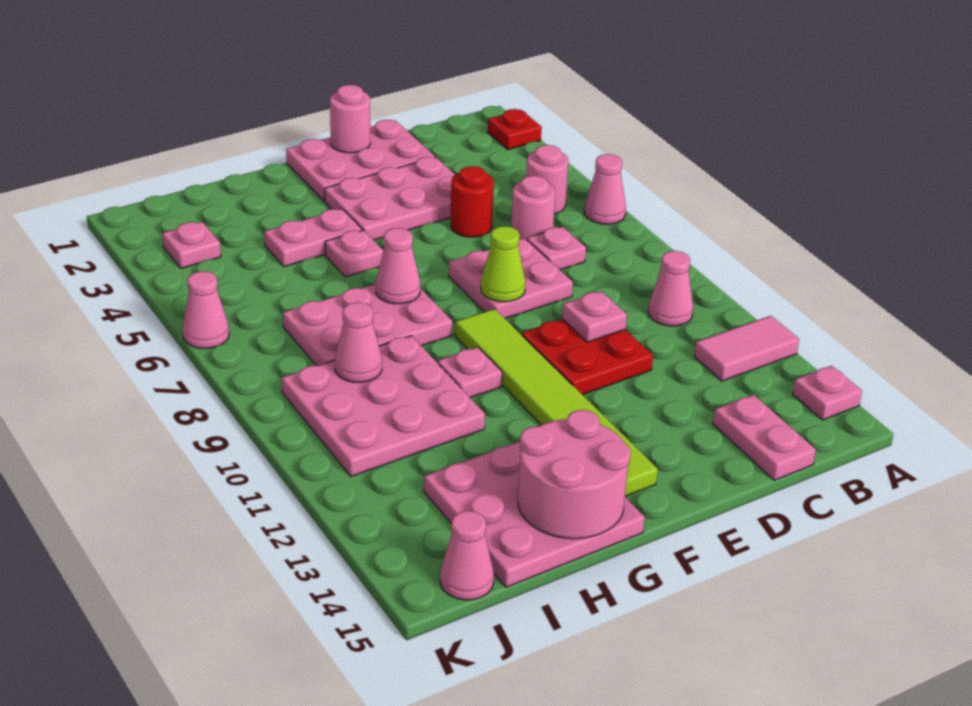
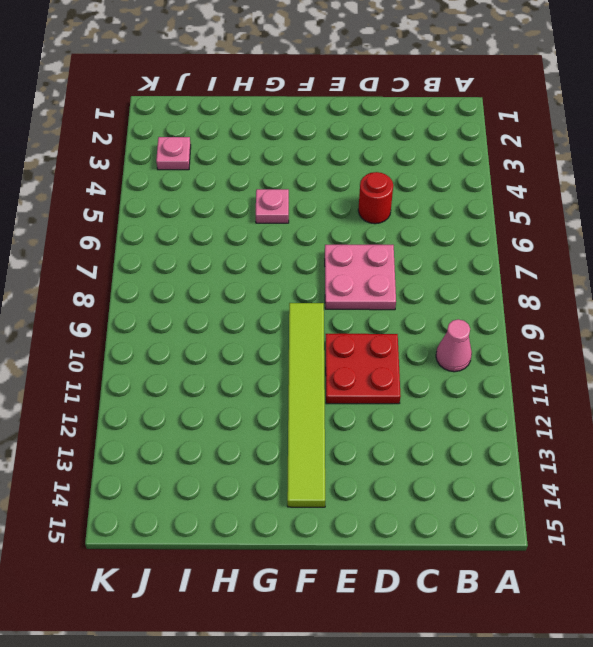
none -> red plate A2 level 1
none -> pink cone A6 level 1
none -> pink tile A12:B12 level 1
none -> pink plate A14 level 1

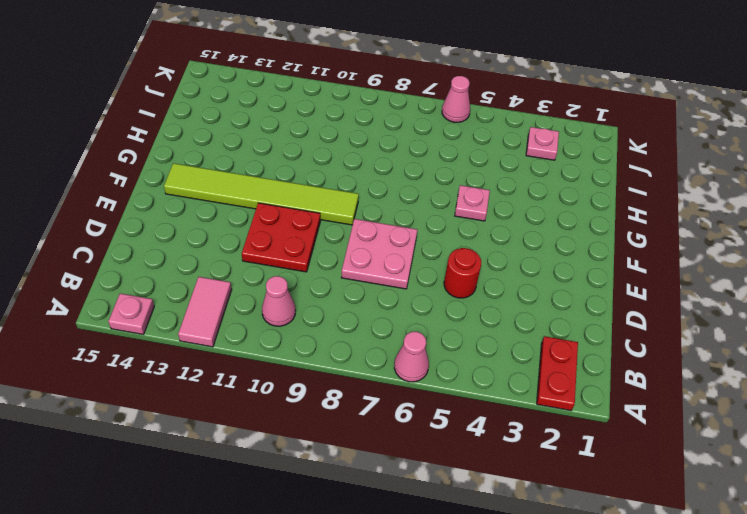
red plate A2:B2 level 1 -> red plate A2 level 1
none -> pink round brick B5 level 1
none -> pink round brick C6 level 1
none -> pink plate C7 level 1
none -> pink plate C14:C15 level 1

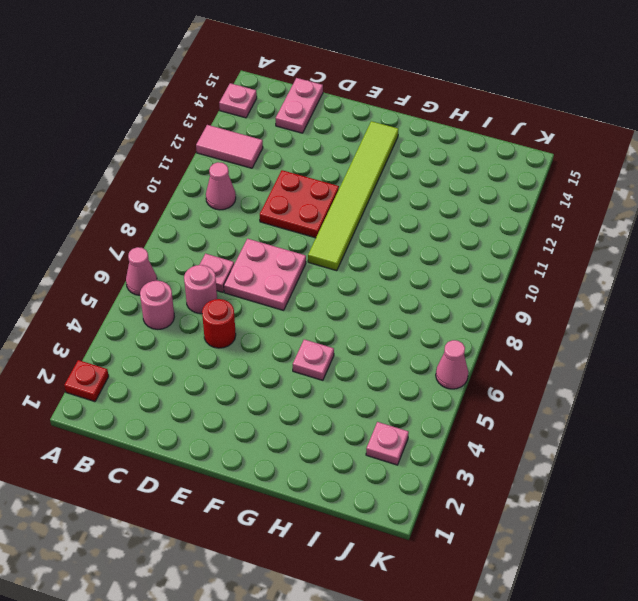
none -> pink plate D1:F2 level 1
none -> pink plate D3:F4 level 1
none -> pink plate G4:H4 level 1
none -> pink plate G7:I8 level 1

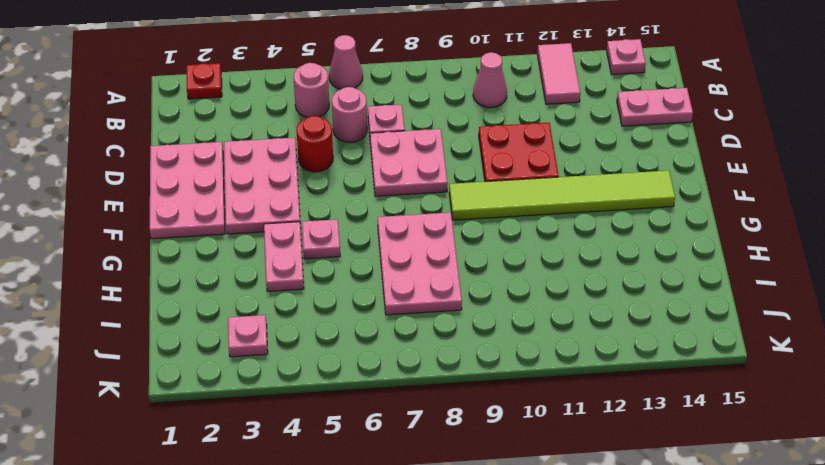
none -> pink plate G10 level 1
none -> pink plate G13:I15 level 1
none -> pink plate H9:J11 level 1
none -> pink cone J15 level 1

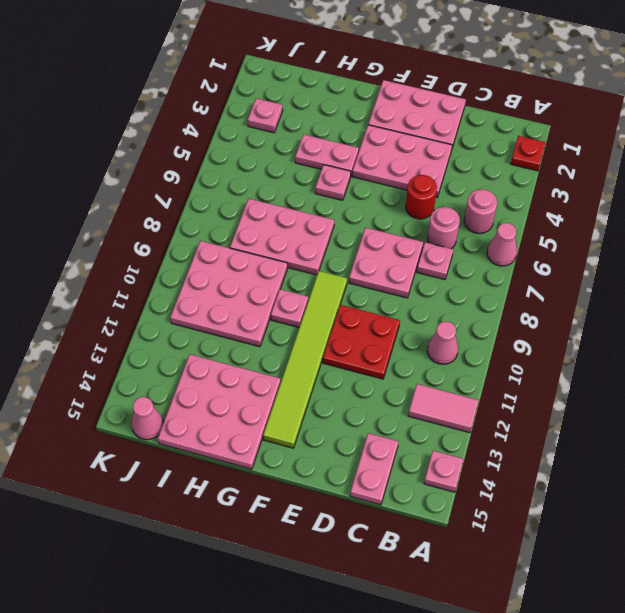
none -> pink cone K6 level 1
none -> pink plate D10 level 2
none -> pink round brick E1 level 2
none -> lime cone E8 level 2

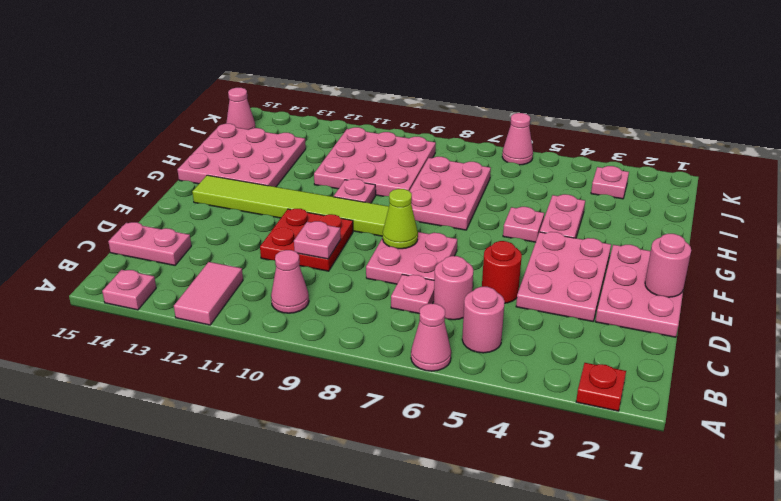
none -> pink cone G7 level 2
none -> pink round brick G14:H15 level 2
none -> pink cone I9 level 2

